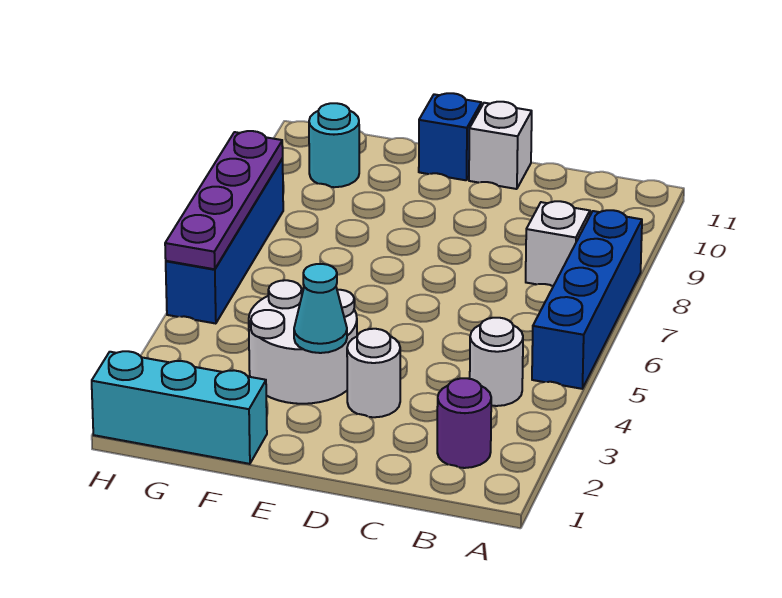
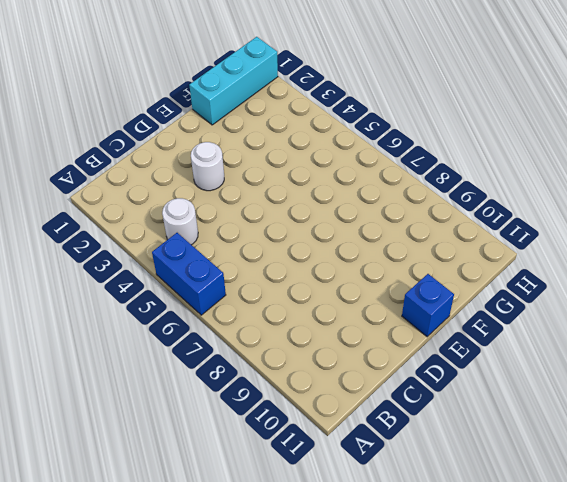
blue brick A5:A6 level 1 -> blue brick A5:A8 level 1
none -> purple round brick B2 level 1
none -> white brick B8 level 1
none -> white brick D11 level 1

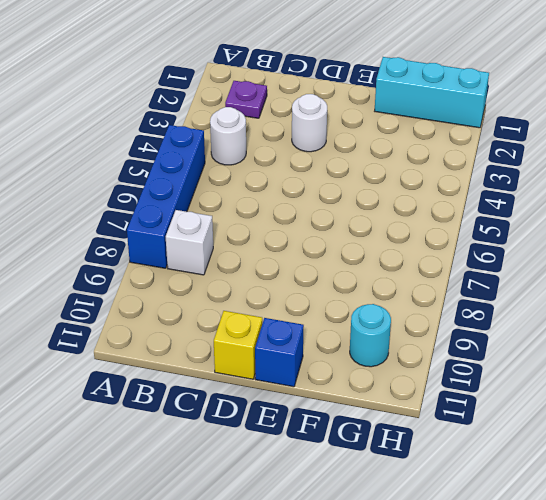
purple plate B2 level 1 -> purple round brick B2 level 1
yellow brick D11 level 1 -> white brick D11 level 1
none -> white round brick E3:F4 level 1
none -> blue brick H5:H8 level 1
none -> cyan cone E3 level 2

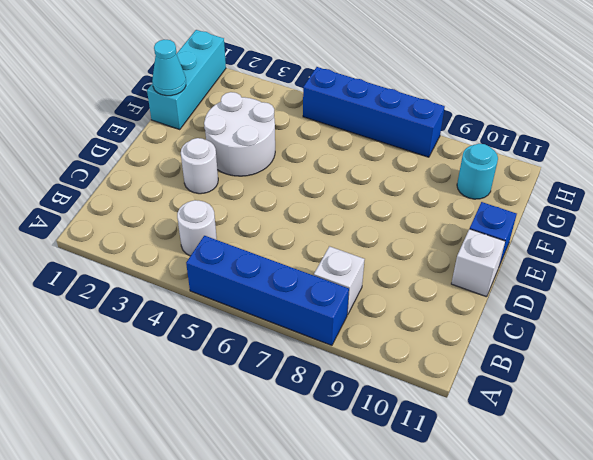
cyan cone F1 level 2 -> cyan cone E3 level 2
none -> purple round brick B2 level 1
none -> purple plate H5:H8 level 2

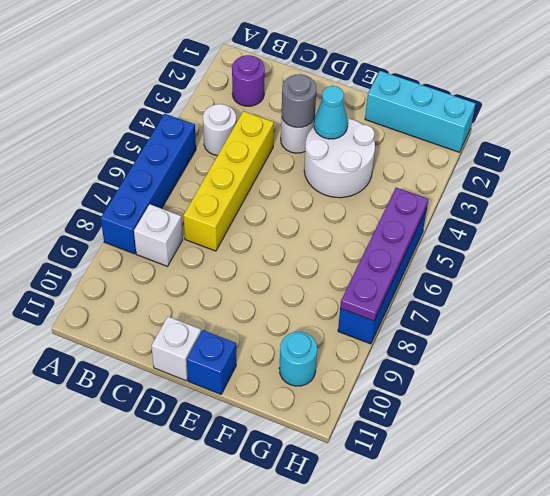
yellow brick C4:C7 level 1 -> none
grey round brick D3 level 2 -> none

